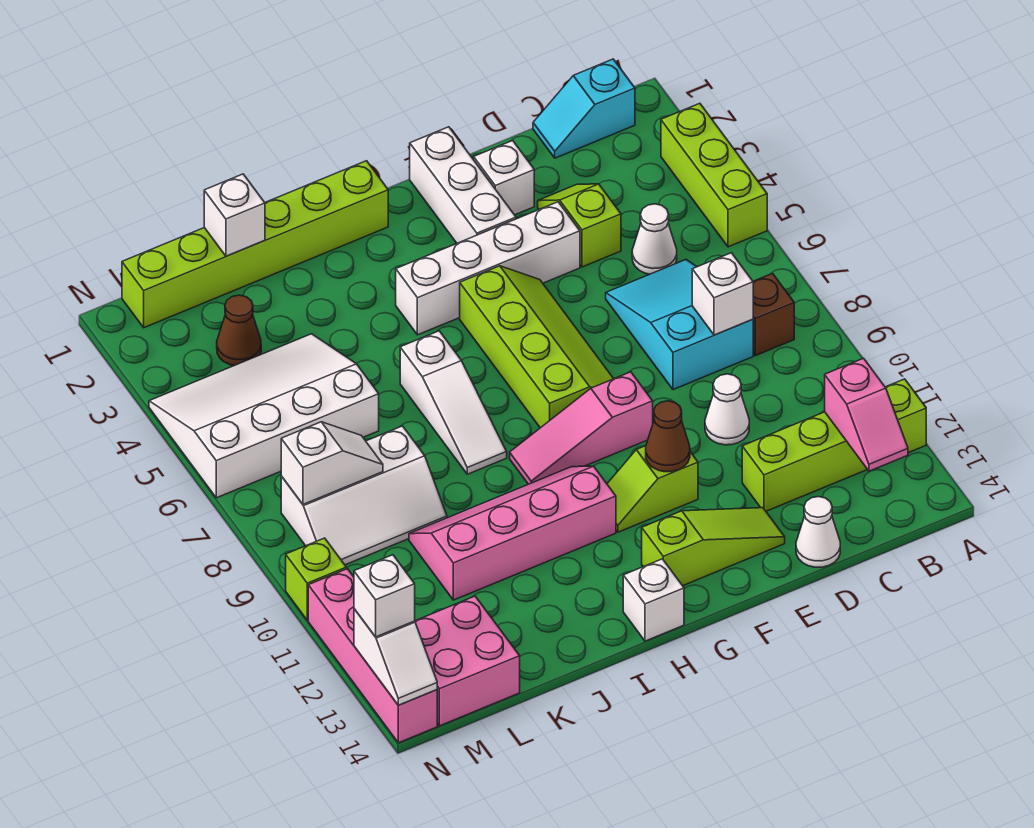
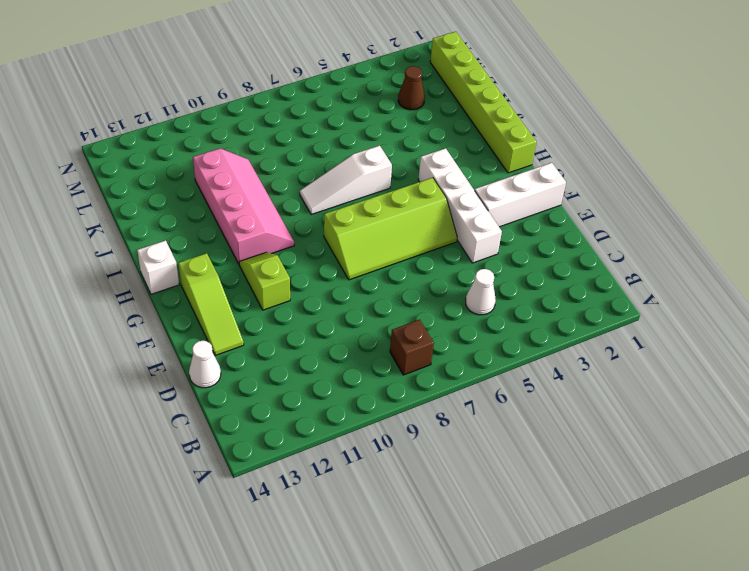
none -> lime brick A3:A5 level 1
none -> lime brick A12:D12 level 1
none -> cyan slope B1:C1 level 1 top B
none -> cyan slope C6:D8 level 1 top 8

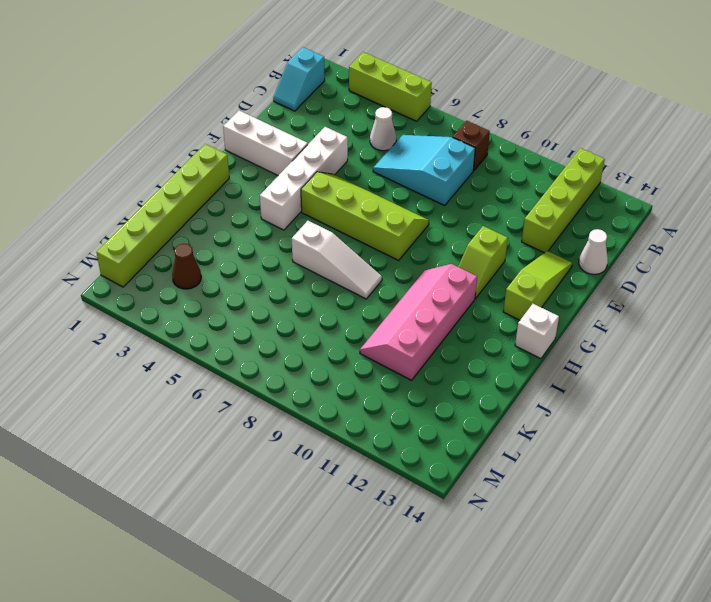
none -> lime slope D3:D4 level 1 top 4
none -> white cone D10 level 1
none -> white brick E2 level 1
none -> pink slope F9:H9 level 1 top F

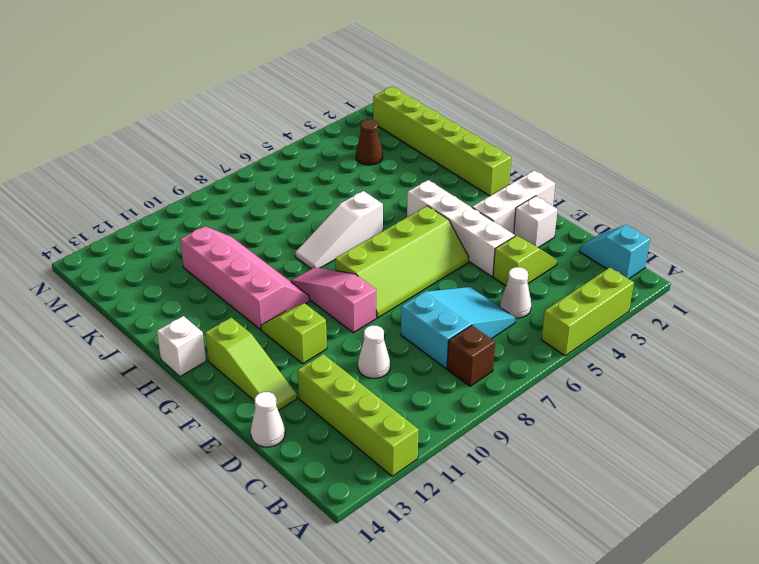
none -> white slope K4:N6 level 1 top 6
none -> white slope K8:M9 level 1 top 8
none -> pink brick L13:M14 level 1
none -> lime brick N10 level 1

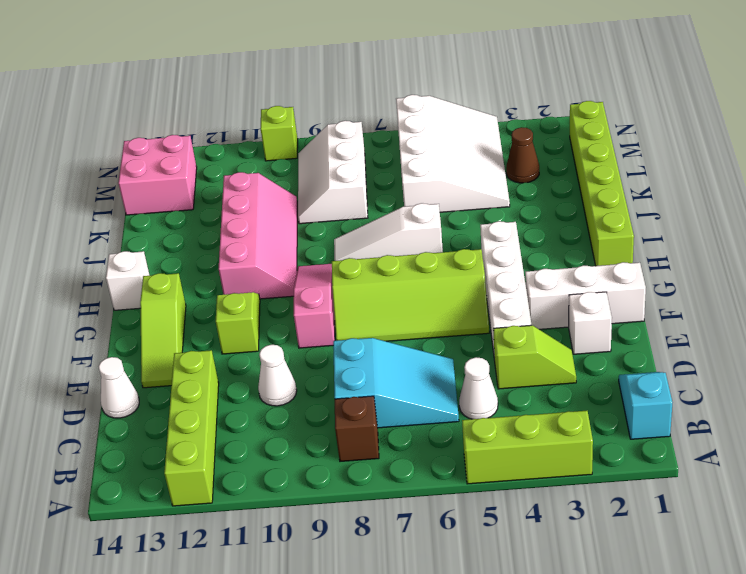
none -> pink brick N11:N14 level 1
none -> pink slope B12:B13 level 2 top 12
none -> white brick C8 level 2
none -> brown cone F11 level 2

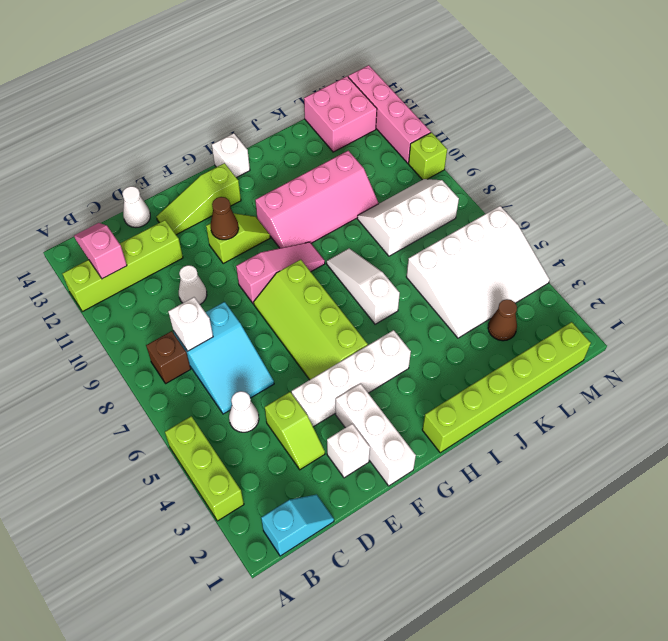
none -> white brick K1 level 2
none -> white slope L8:M8 level 2 top M
none -> white slope N13:N14 level 2 top 13
none -> white brick N13 level 3

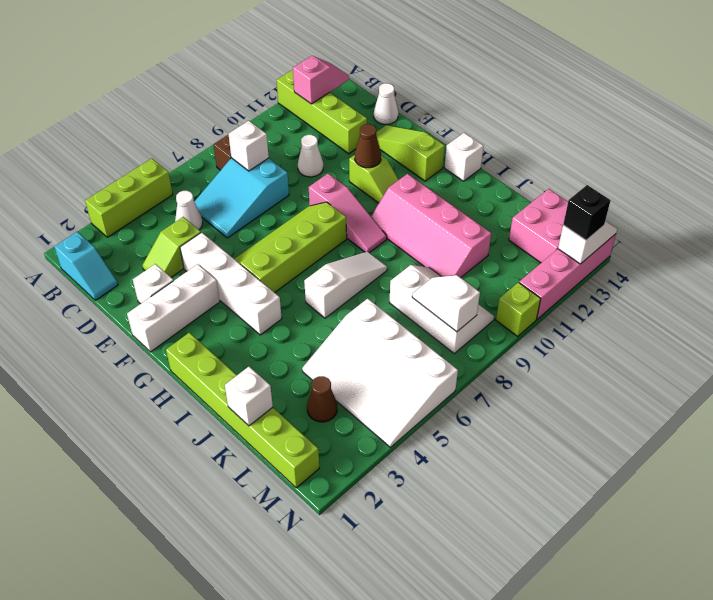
black brick N13 level 3 -> white brick N13 level 3

